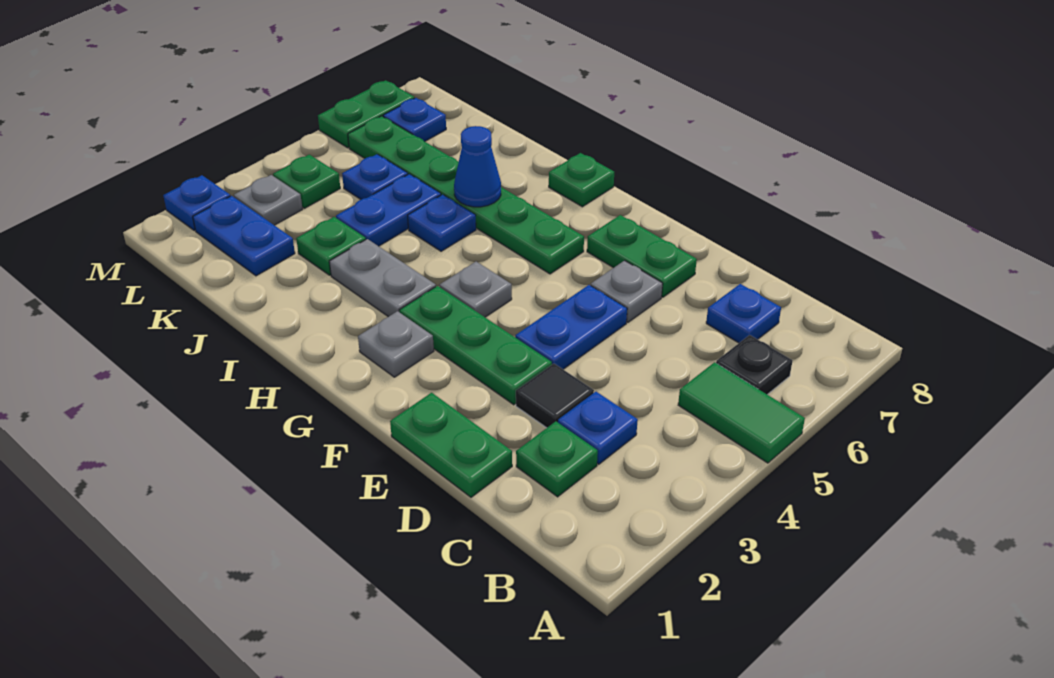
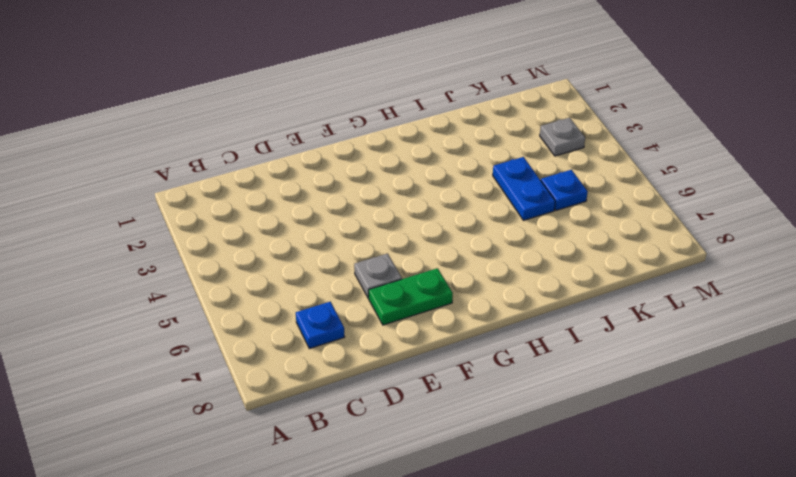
none -> green tile A5:B5 level 1
none -> black plate B6 level 1
none -> green plate C2 level 1

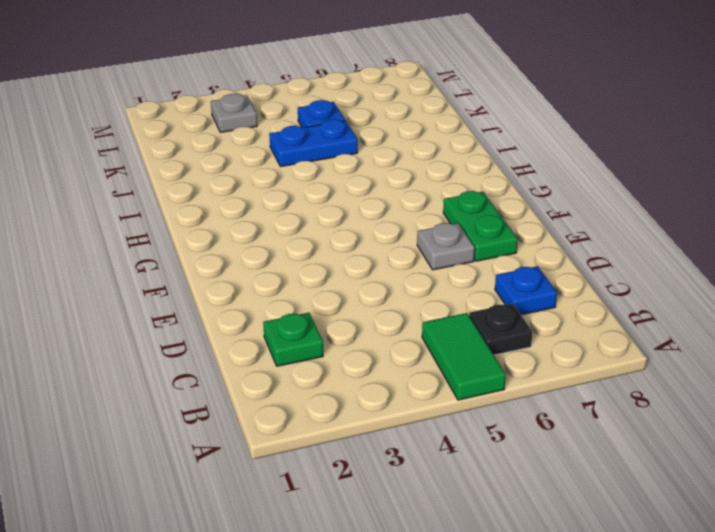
none -> blue plate C3 level 1
none -> green plate D1:E1 level 1
none -> black tile D3 level 1

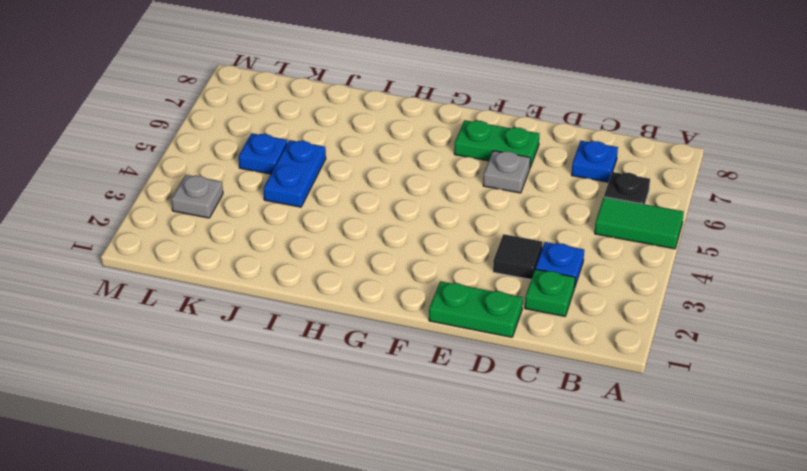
none -> green plate E3:G3 level 1
none -> blue plate E4:E5 level 1
none -> grey plate G2 level 1

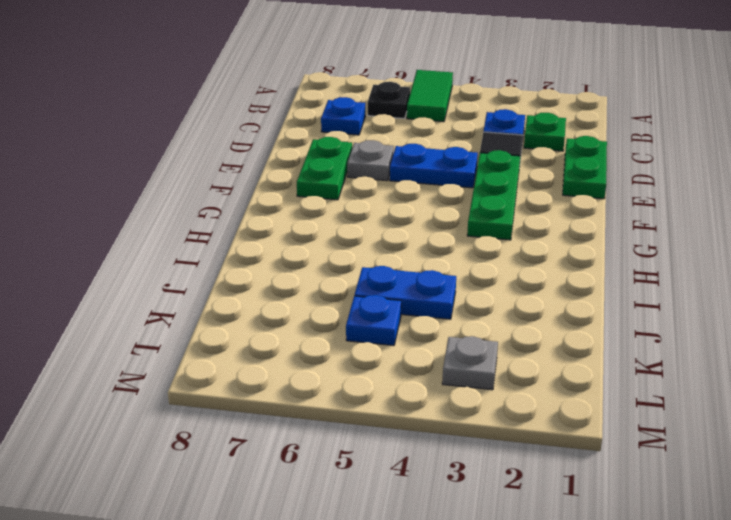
none -> grey plate G2 level 1
none -> grey plate G4 level 1
none -> green plate G6:L6 level 1

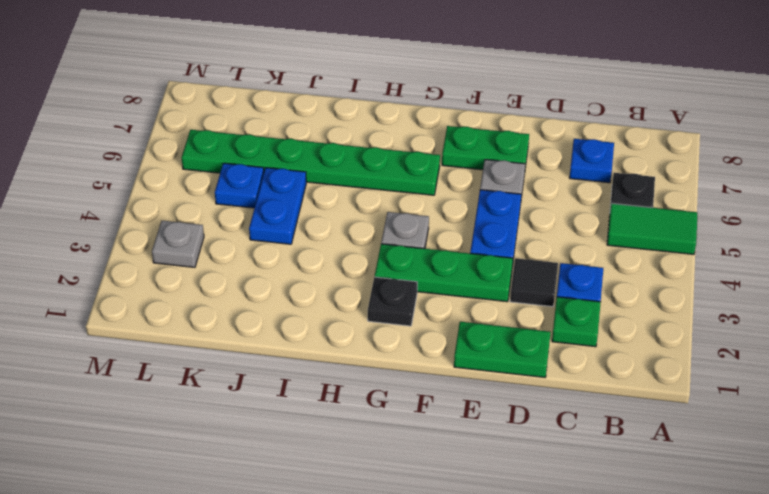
black plate G2 level 1 -> grey plate G2 level 1
none -> grey plate H3:I3 level 1
none -> green plate H8 level 1
none -> blue plate I5 level 1

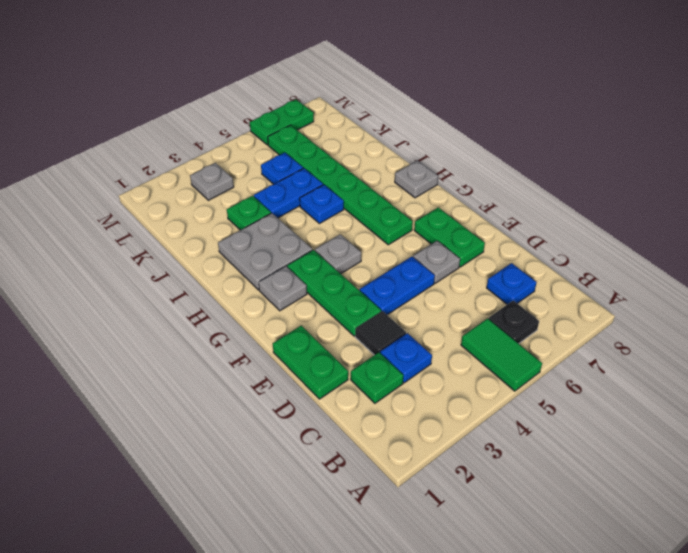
grey plate H2:I3 level 1 -> grey plate H3:I3 level 1
grey plate H8 level 1 -> green plate H8 level 1
none -> blue plate K2:L2 level 1
none -> green plate L4 level 1
none -> blue plate L7 level 1

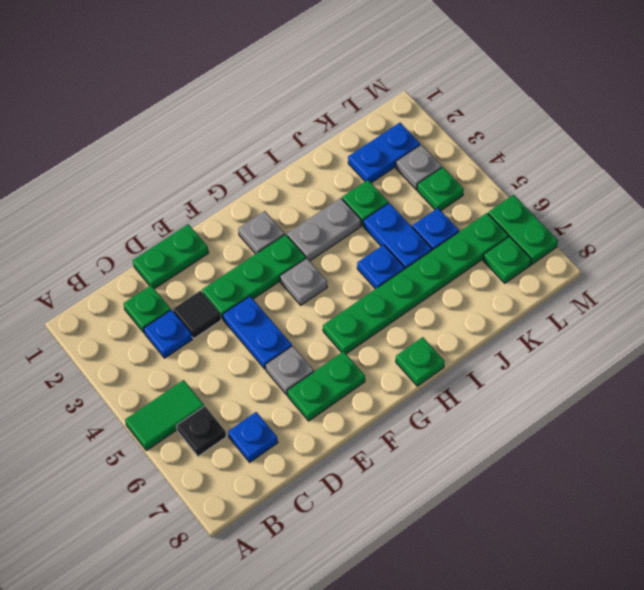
green plate L7 level 1 -> blue plate L7 level 1
none -> blue plate M2 level 1
none -> blue cone I6 level 2

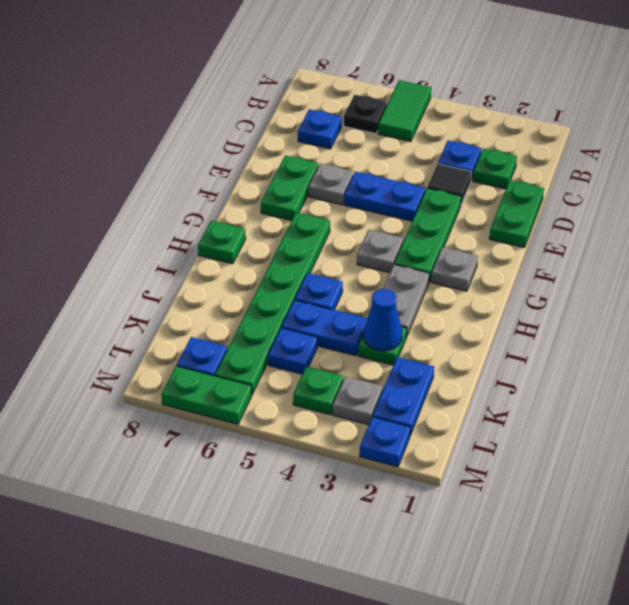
blue cone J3 level 2 -> blue cone I6 level 2

